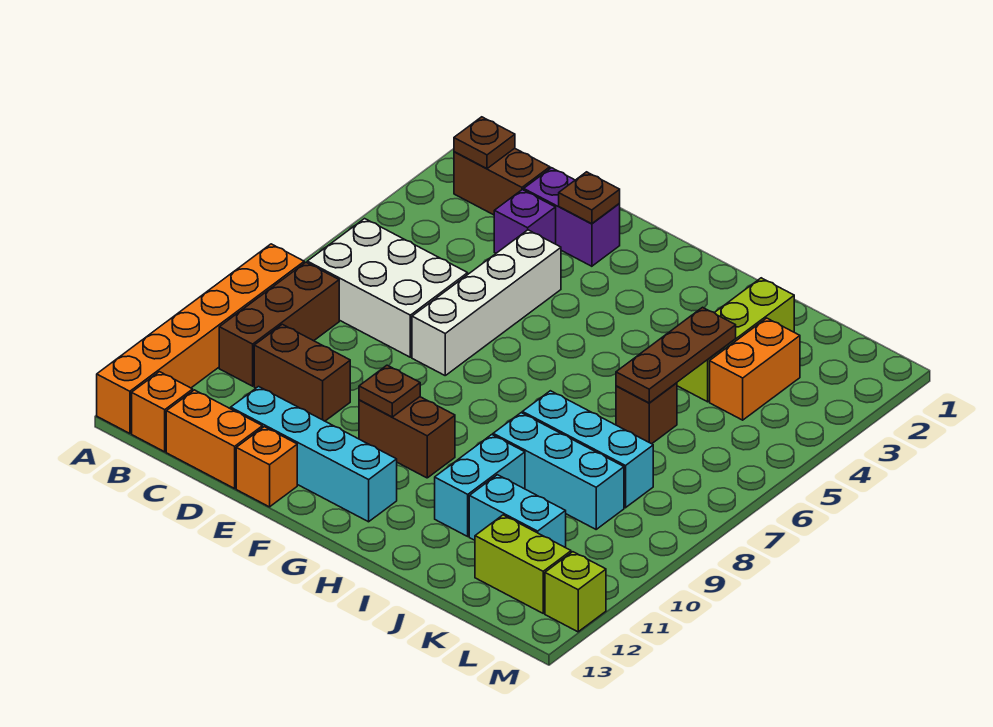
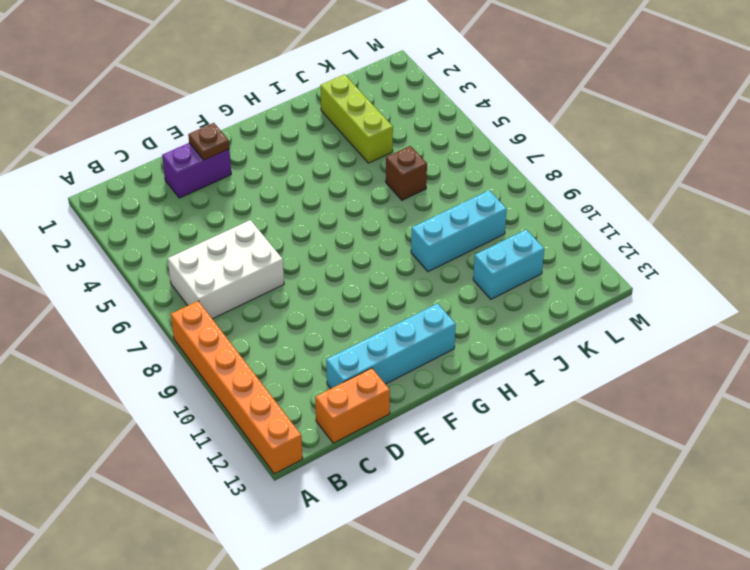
none -> brown brick B2:C2 level 1
none -> brown brick B8:B10 level 1
none -> orange brick B13 level 1

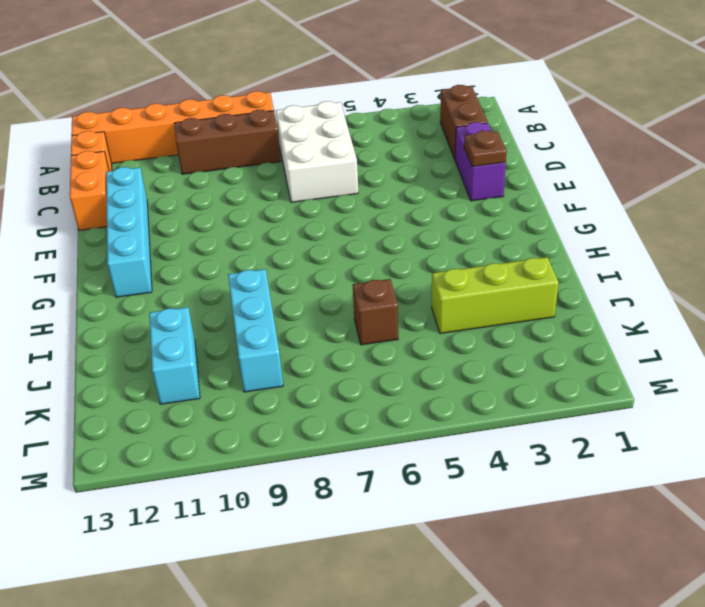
none -> brown brick C10:D10 level 1
none -> purple brick D3 level 1
none -> white brick E4:E7 level 1

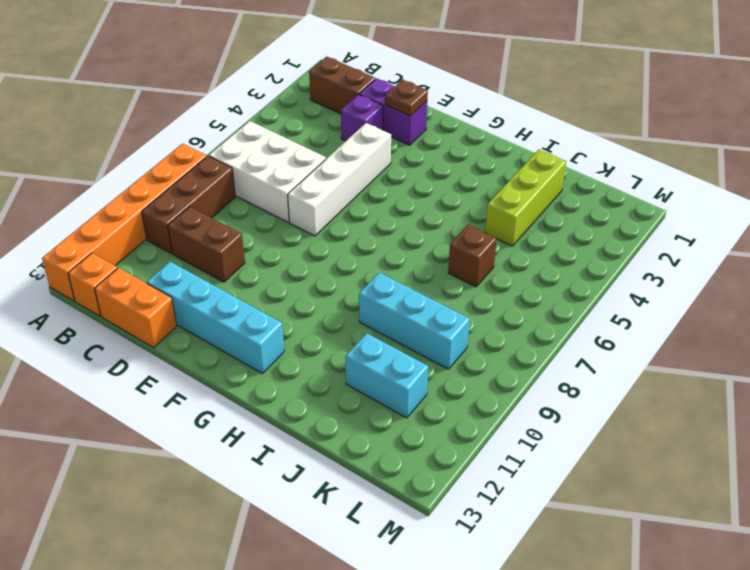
none -> orange brick E13 level 1
none -> brown brick F10:G10 level 1
none -> cyan brick I8:K8 level 1

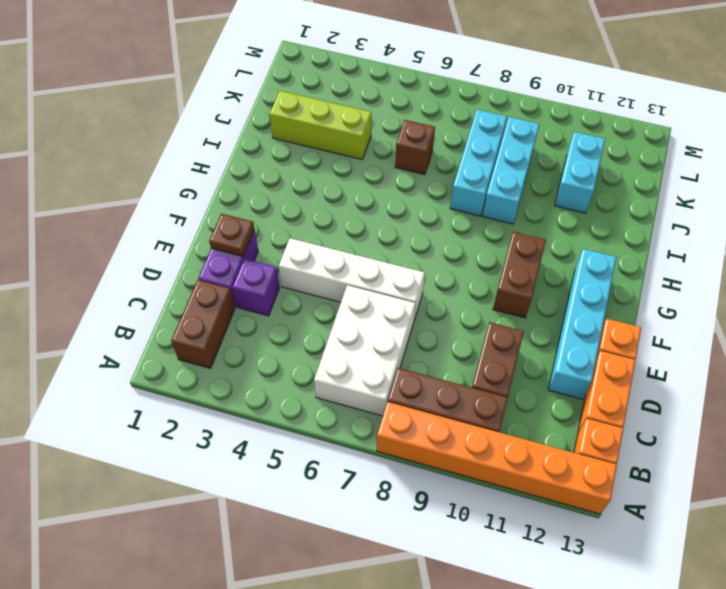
none -> cyan brick I10:I11 level 1
none -> orange brick K3:K4 level 1
none -> lime brick K12:L12 level 1

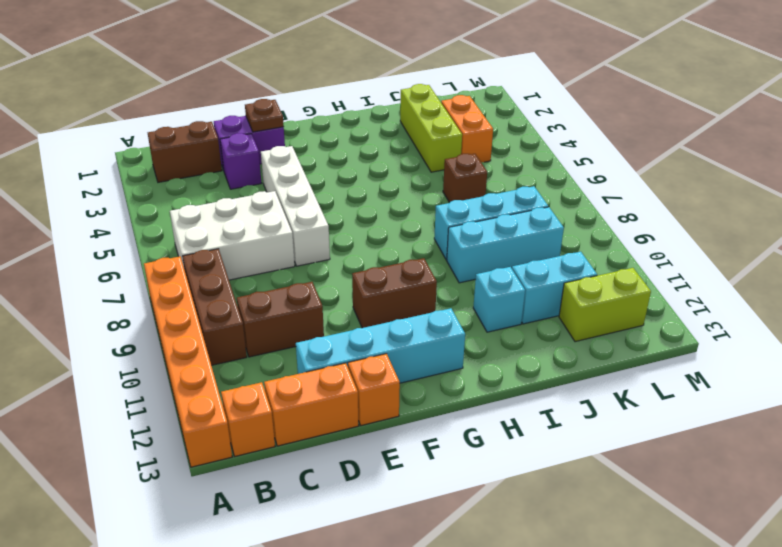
cyan brick I11 level 1 -> cyan brick I10:I11 level 1
none -> lime brick M12 level 1
none -> brown plate B2 level 2
none -> brown plate F10 level 2

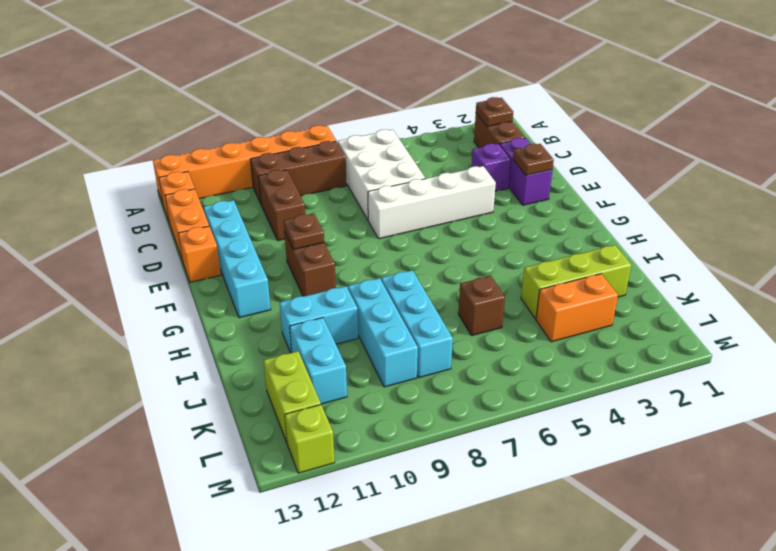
none -> brown plate J4:J6 level 2

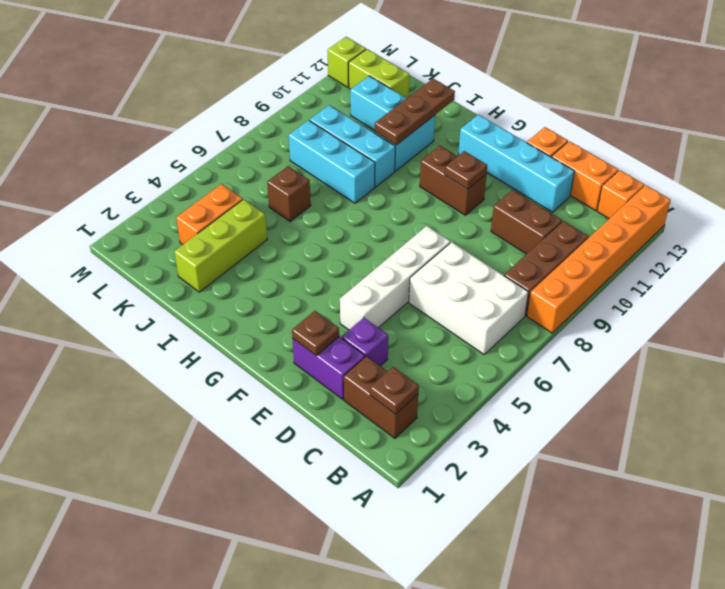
brown plate I10:I12 level 2 -> brown plate J4:J6 level 2

